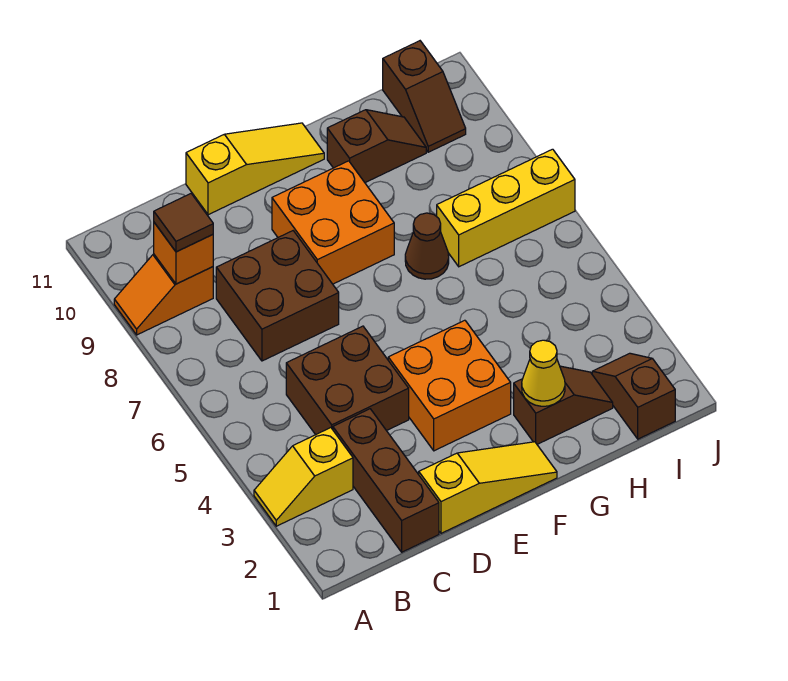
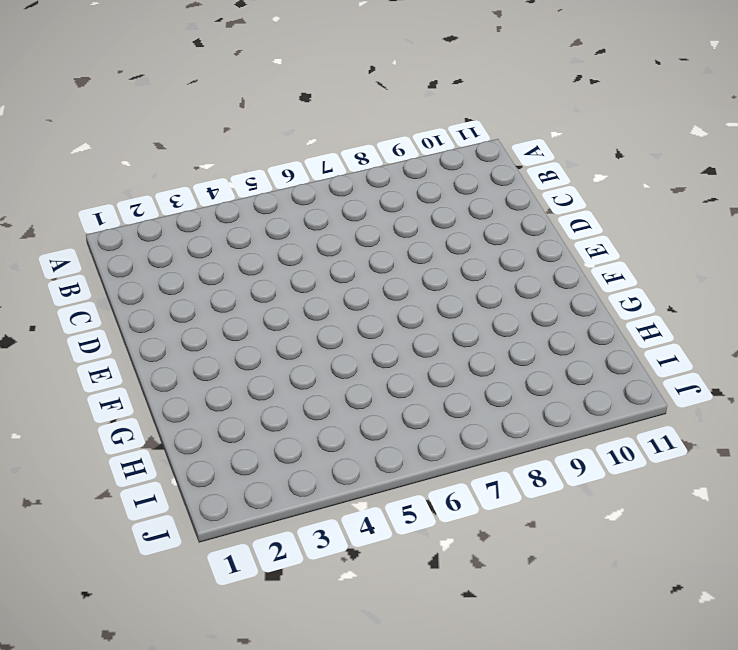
none -> yellow slope A3:B3 level 1 top B
none -> orange slope A9:B9 level 1 top B
none -> brown brick C1:C3 level 1

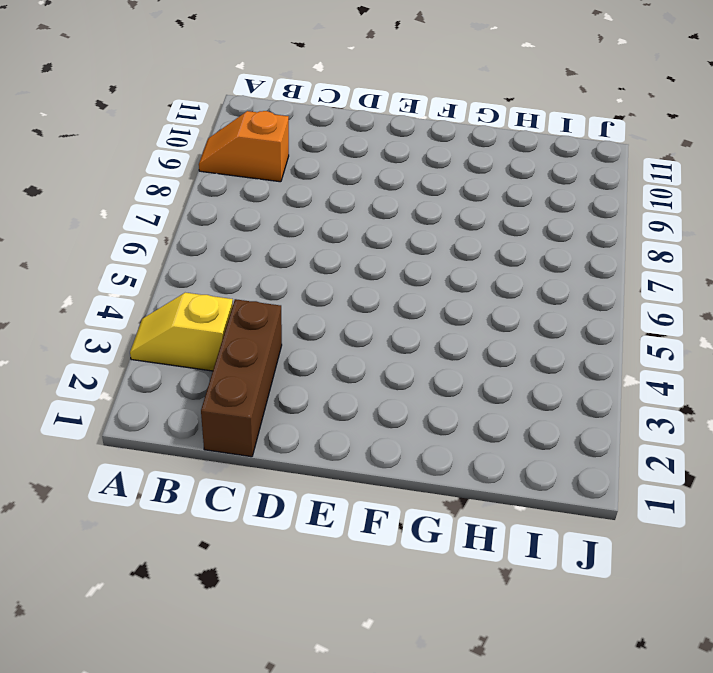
none -> brown brick C4:D5 level 1
none -> brown brick C7:D8 level 1
none -> yellow slope D1:F1 level 1 top D

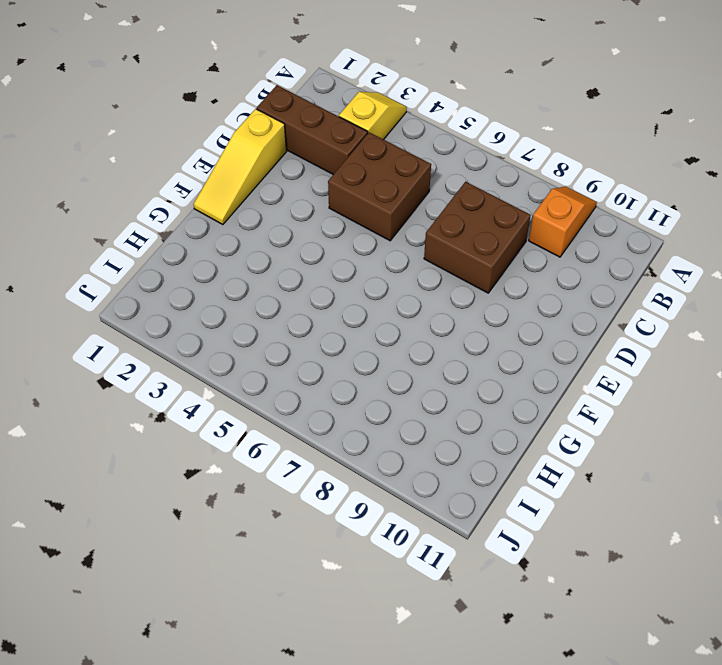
none -> yellow slope D11:F11 level 1 top D
none -> orange brick E3:F4 level 1
none -> orange brick E8:F9 level 1

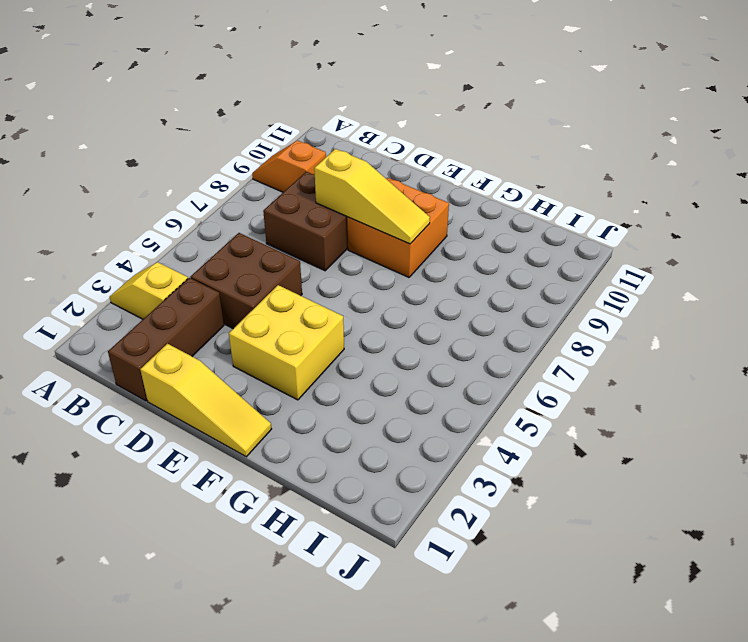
yellow slope D8:F8 level 2 top D -> yellow slope D11:F11 level 1 top D
yellow brick E3:F4 level 1 -> orange brick E3:F4 level 1
none -> brown slope G2:H2 level 1 top G
none -> brown cone G7 level 1
none -> brown slope G10:H10 level 1 top G

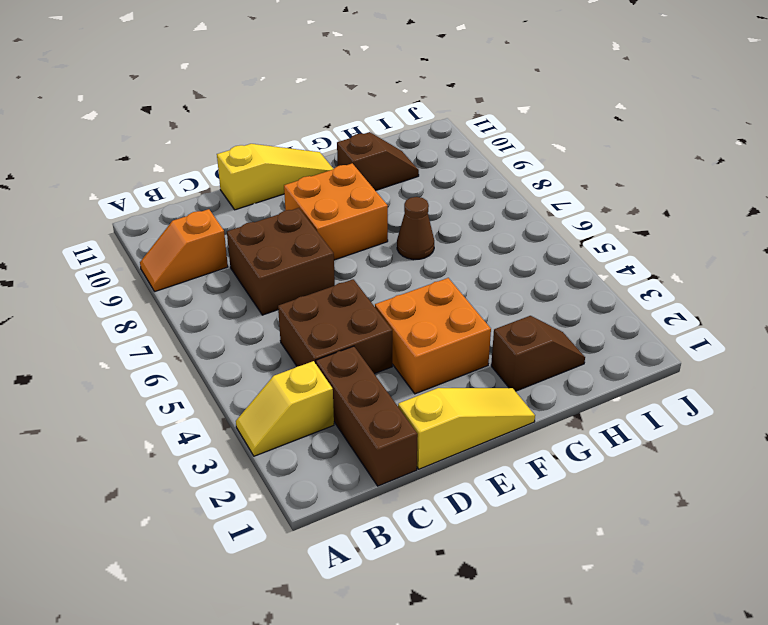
none -> yellow brick H7:J7 level 1
none -> brown slope I1:I2 level 1 top 1
none -> brown slope I10:I11 level 1 top 11

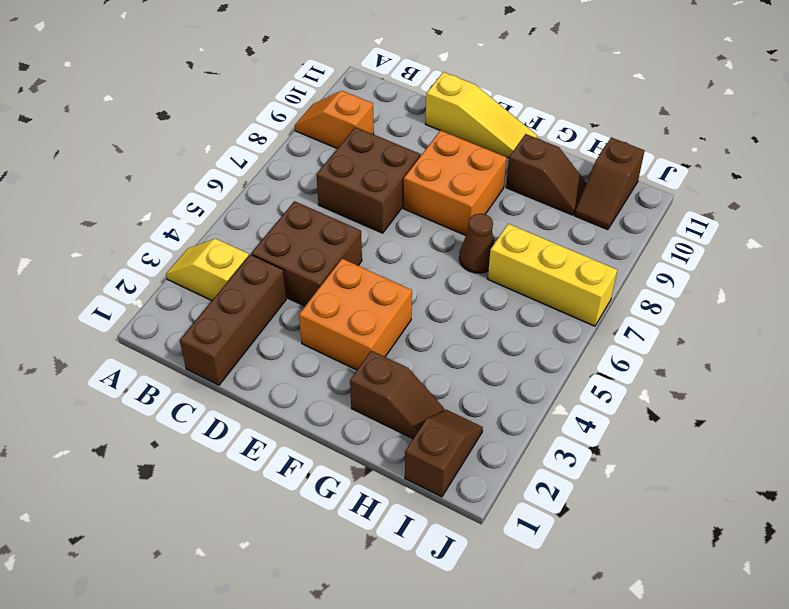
none -> yellow slope D1:F1 level 1 top D
none -> orange brick B9 level 2
none -> yellow cone G2 level 2

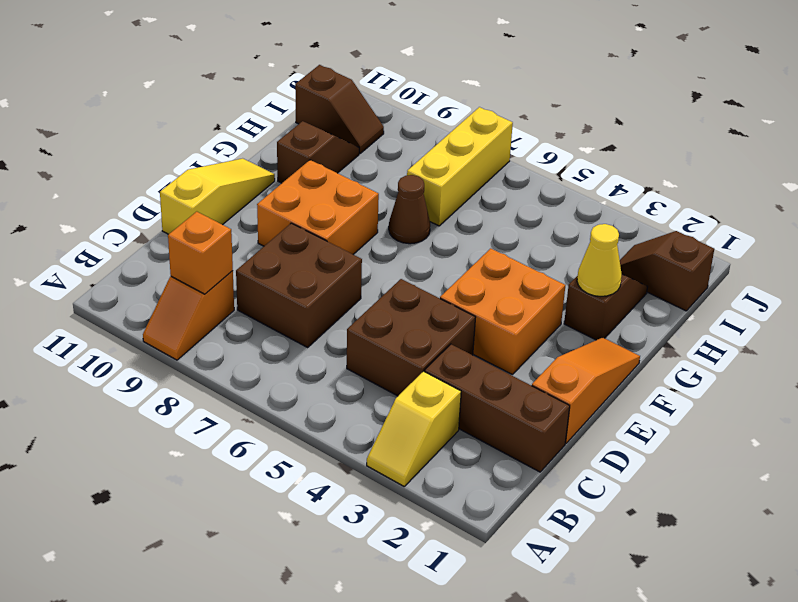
orange slope D1:F1 level 1 top D -> yellow slope D1:F1 level 1 top D
none -> brown tile B9 level 3

